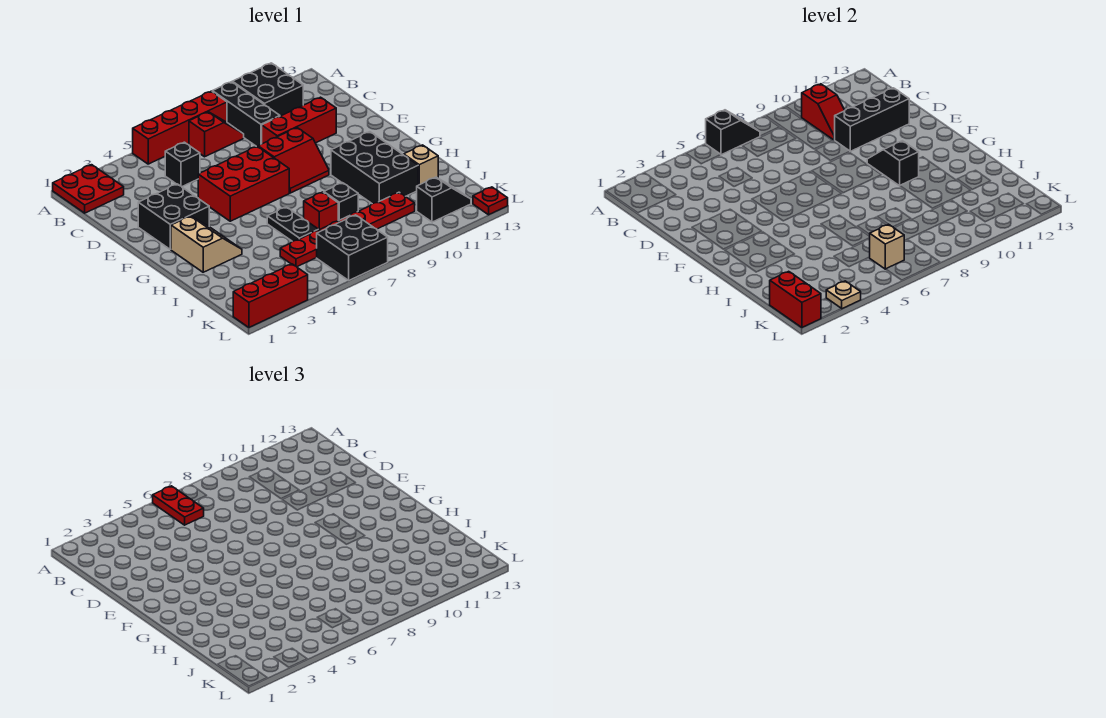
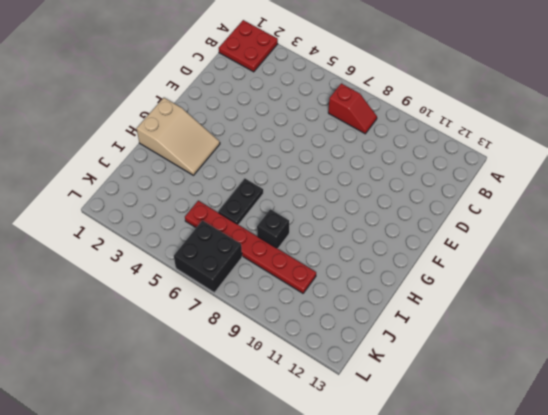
tan slope G1:H3 level 1 top 1 -> tan slope G2:H3 level 1 top 2
none -> red brick A5:A8 level 1
none -> black brick A9:C9 level 1
none -> black brick A10:B11 level 1

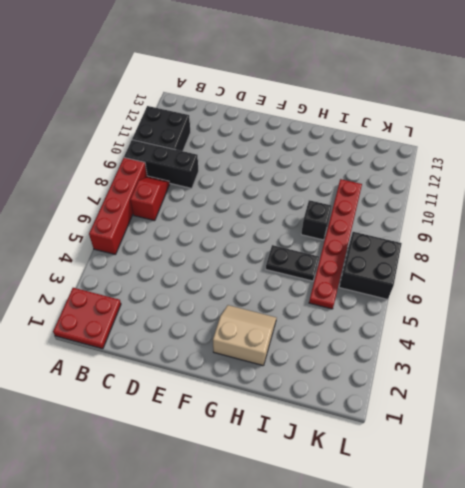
none -> black brick C5 level 1
none -> red brick D9:D11 level 1
none -> black brick E2:F3 level 1

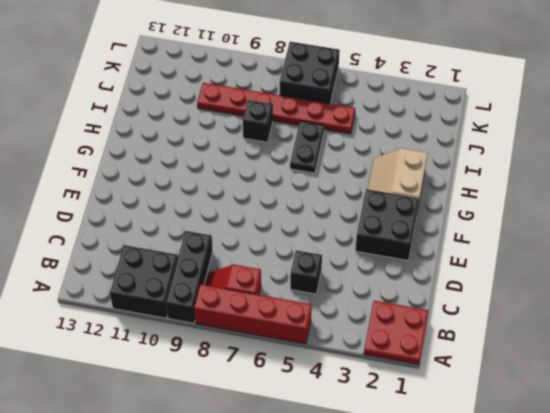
none -> red brick D9:D11 level 1
none -> red brick E5:F7 level 1
none -> red slope E8:F9 level 1 top E

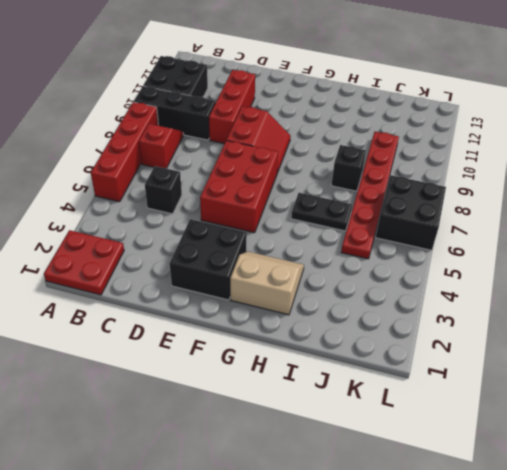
none -> black brick G10:I11 level 1
none -> red brick I7 level 1
none -> tan brick I12 level 1

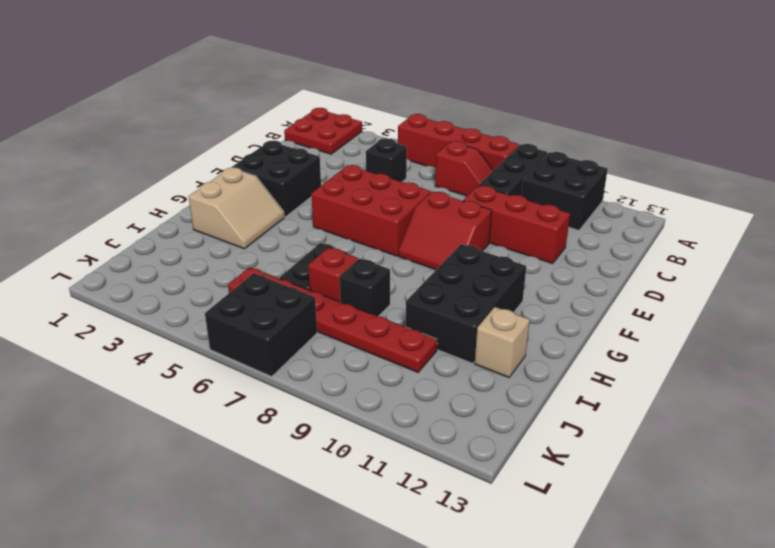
none -> black slope K11:K12 level 1 top 11
none -> red brick L1:L3 level 1
none -> red plate L13 level 1

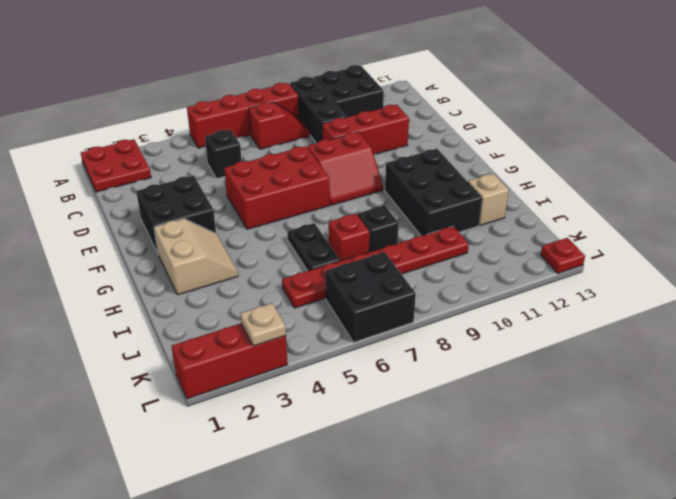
none -> black slope K11:K12 level 1 top 11
none -> black slope A6:A7 level 2 top 6
none -> red slope B10:C10 level 2 top B

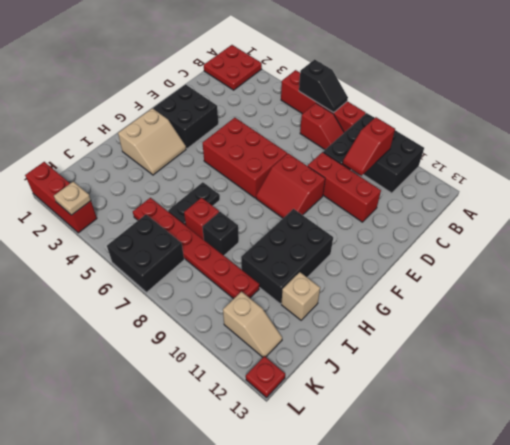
tan slope K11:K12 level 1 top 11 -> black slope K11:K12 level 1 top 11
none -> black brick C5 level 1
none -> black brick D10:D12 level 2
none -> black slope F10:G10 level 2 top G

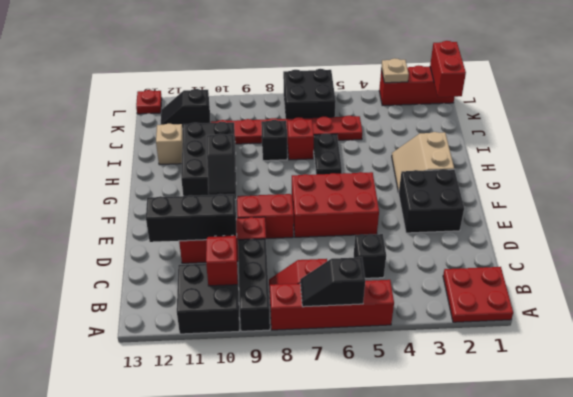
none -> tan brick K6 level 2
none -> red plate A6:B6 level 3

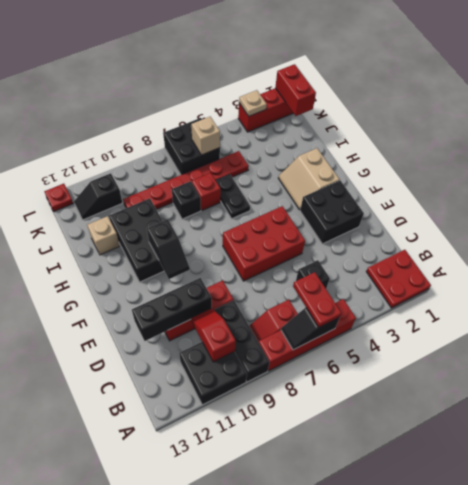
none -> red slope E8:F9 level 1 top E

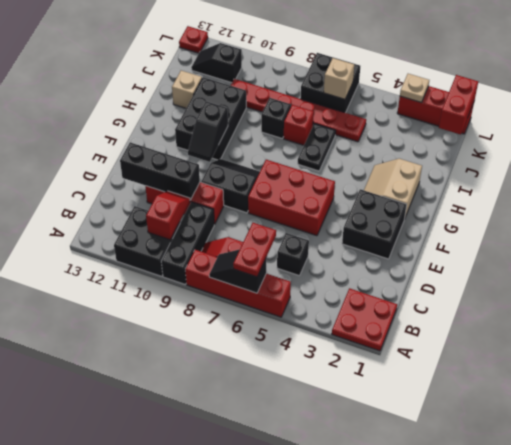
black slope E8:F9 level 1 top E -> red slope E8:F9 level 1 top E

